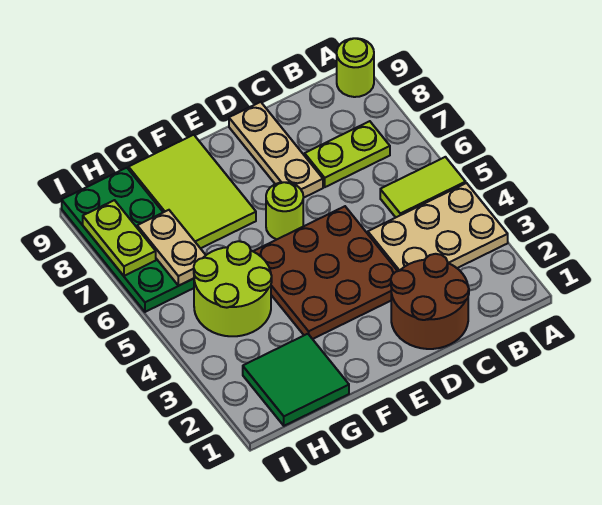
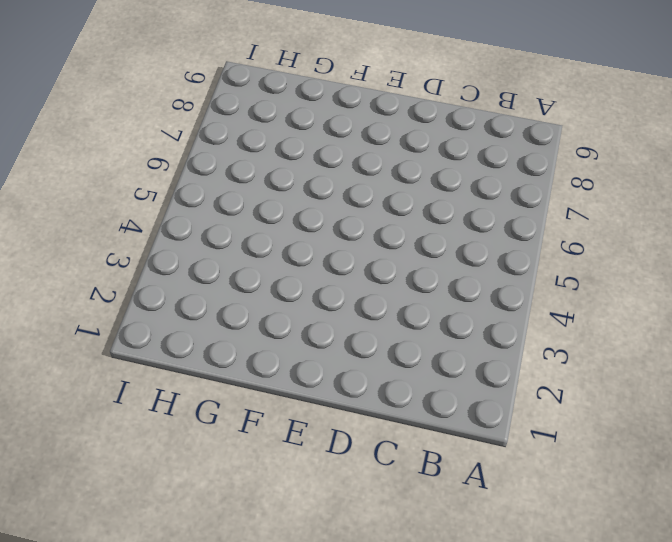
none -> tan plate A3:C4 level 1
none -> lime tile A5:B5 level 1
none -> lime round brick A9 level 1

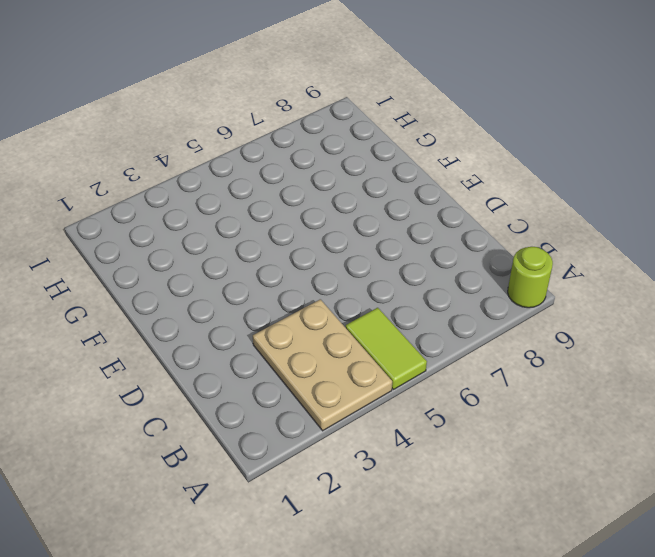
none -> lime plate B7:C7 level 1
none -> brown round brick C1:D2 level 1
none -> brown plate D3:F5 level 1

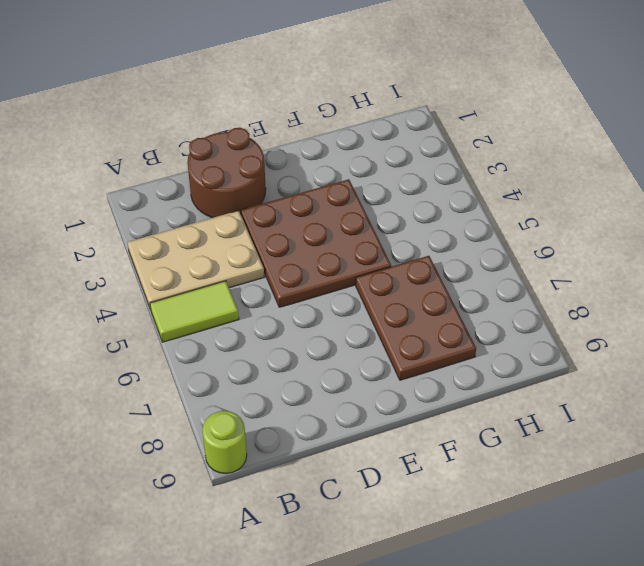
brown plate F6:G8 level 1 -> lime tile F7:G9 level 1
none -> lime plate B7:C7 level 1
none -> tan plate D7:D9 level 1
none -> lime round brick E6 level 1

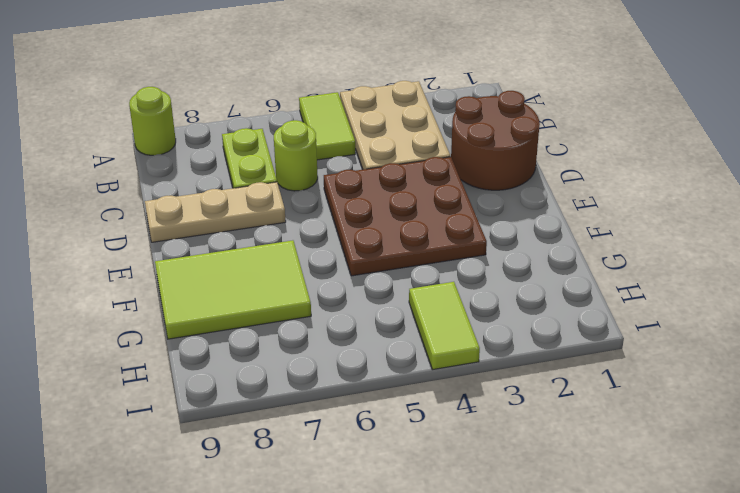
lime round brick C6 level 1 -> lime round brick E6 level 1
lime tile H4:I4 level 1 -> lime round brick G4:H5 level 1
none -> green tile G1:H2 level 1
none -> green plate H6:I9 level 1
none -> tan plate H6:H7 level 2

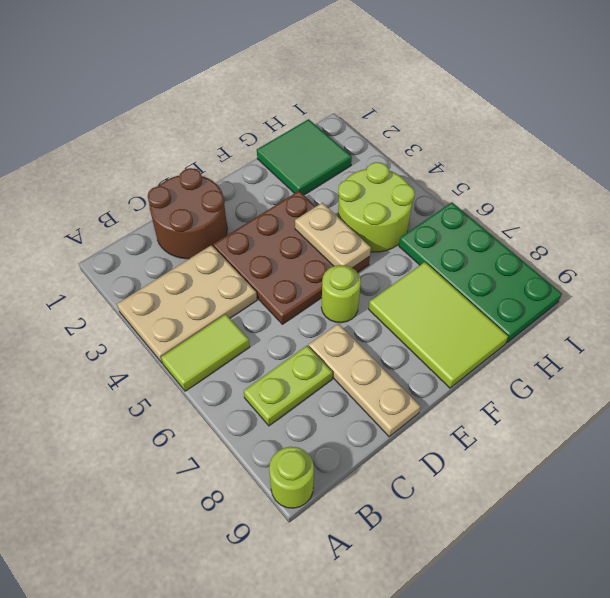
tan plate F4:F5 level 2 -> tan plate H6:H7 level 2
none -> lime plate I7:I8 level 2

